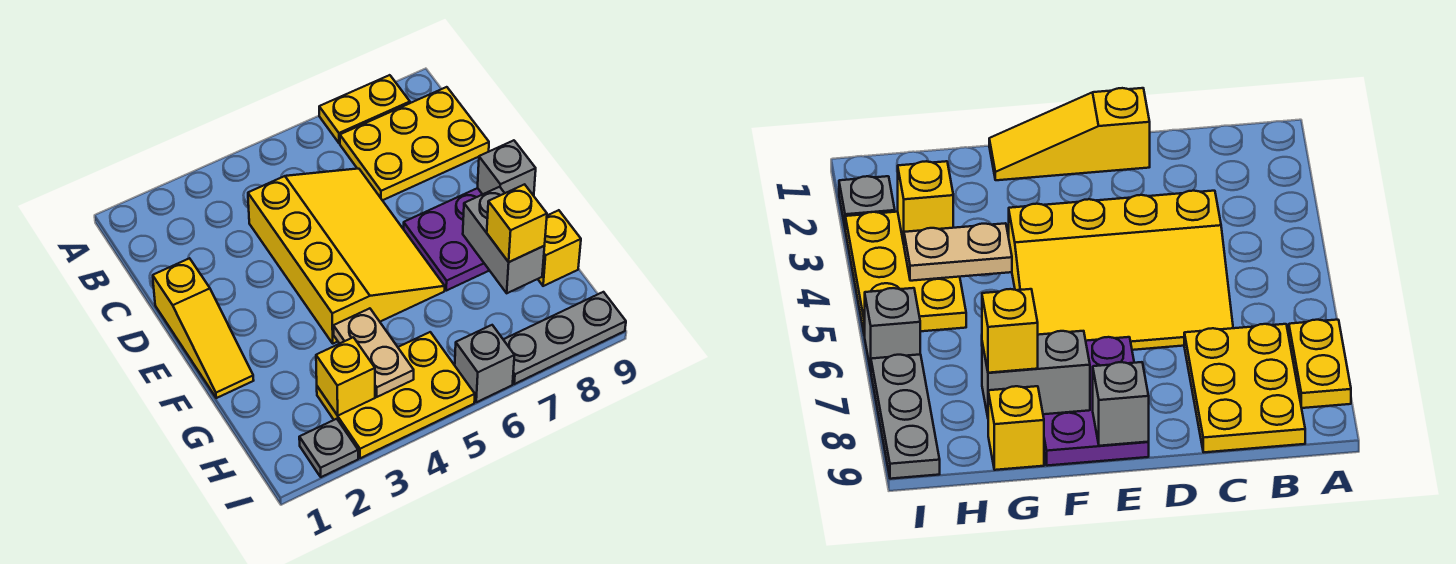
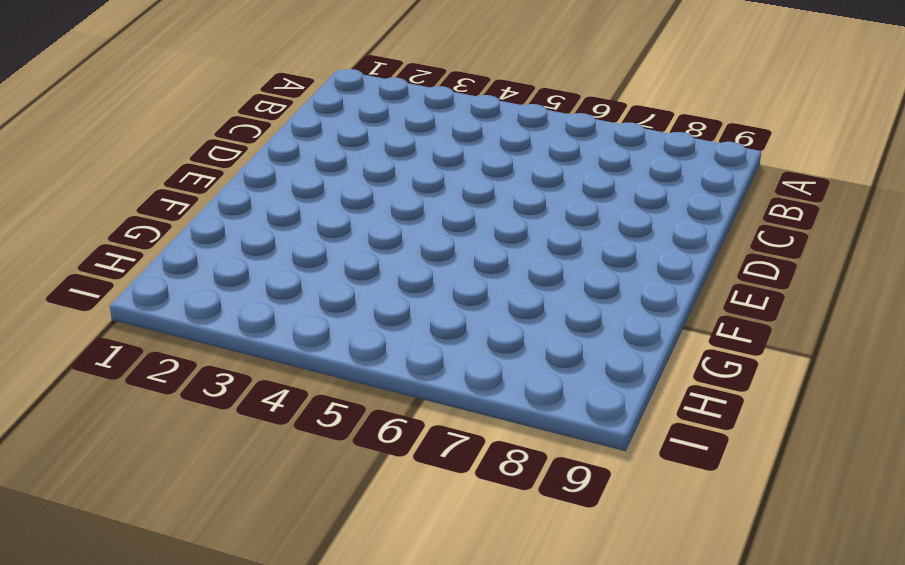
none -> yellow plate A7:A8 level 1
none -> yellow plate B7:C9 level 1
none -> yellow slope C4:F6 level 1 top 4

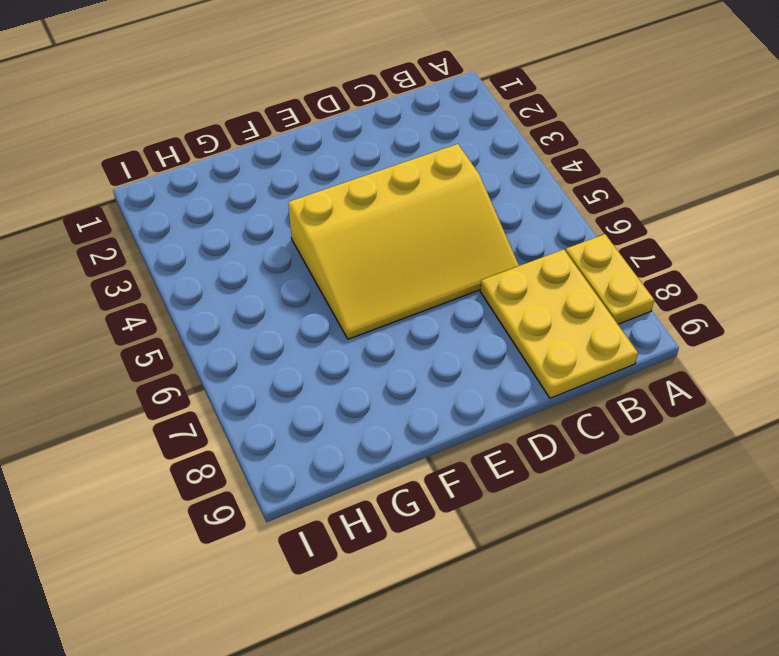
none -> yellow slope D1:F1 level 1 top D
none -> purple plate E7:F9 level 1
none -> yellow brick G9 level 1

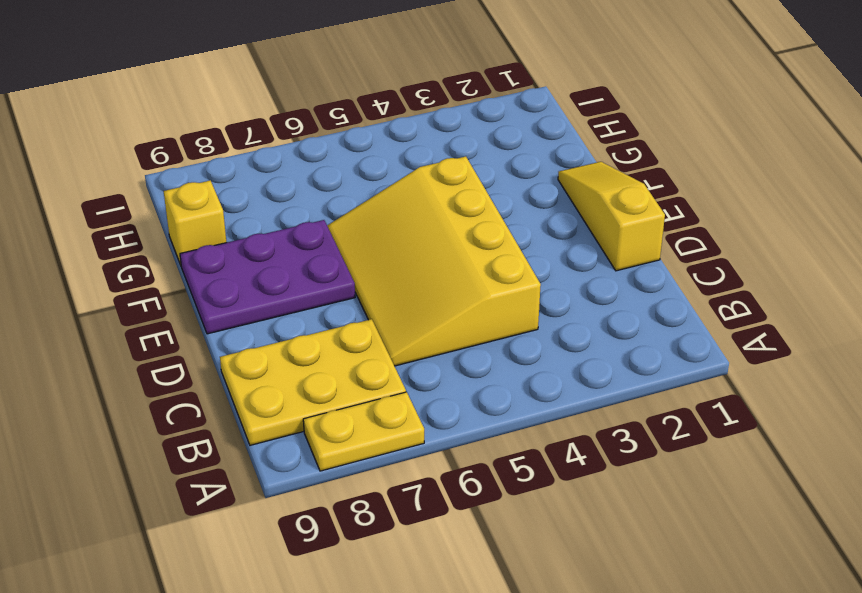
none -> yellow plate H3:I5 level 1
none -> grey plate I2 level 1
none -> grey brick I6 level 1

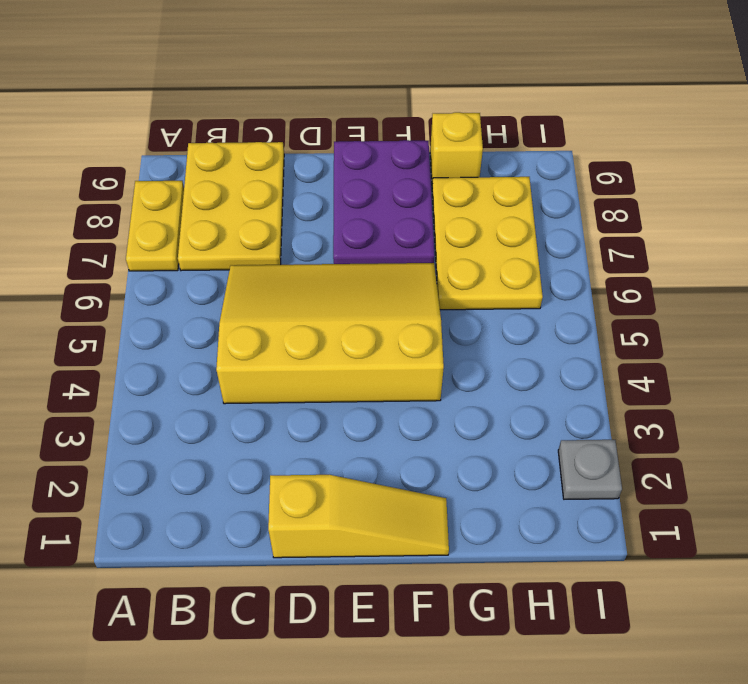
yellow plate G6:H8 level 1 -> yellow plate H3:I5 level 1
none -> grey brick I6 level 1
none -> grey plate I7:I9 level 1
none -> grey brick E9 level 2

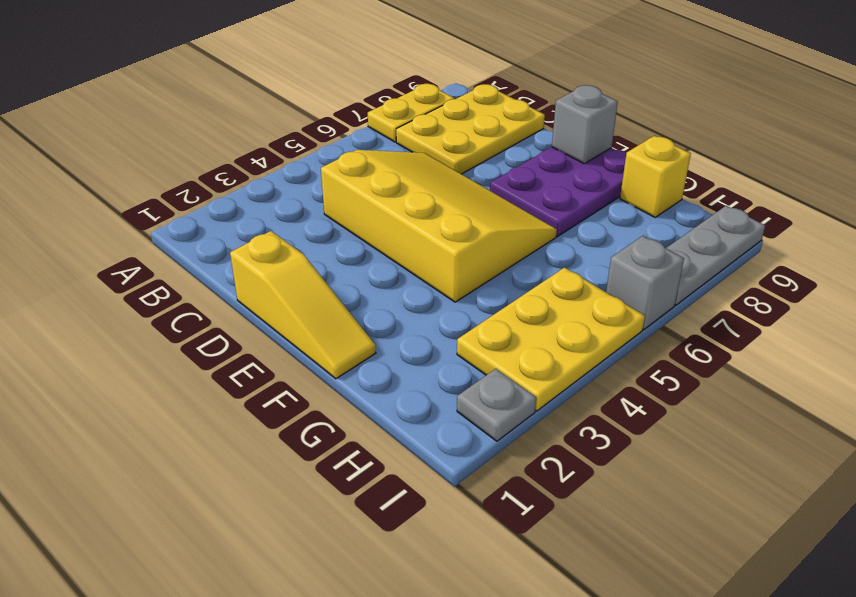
none -> grey brick F8:G8 level 2
none -> tan plate G4:H4 level 2
none -> yellow brick H3 level 2

